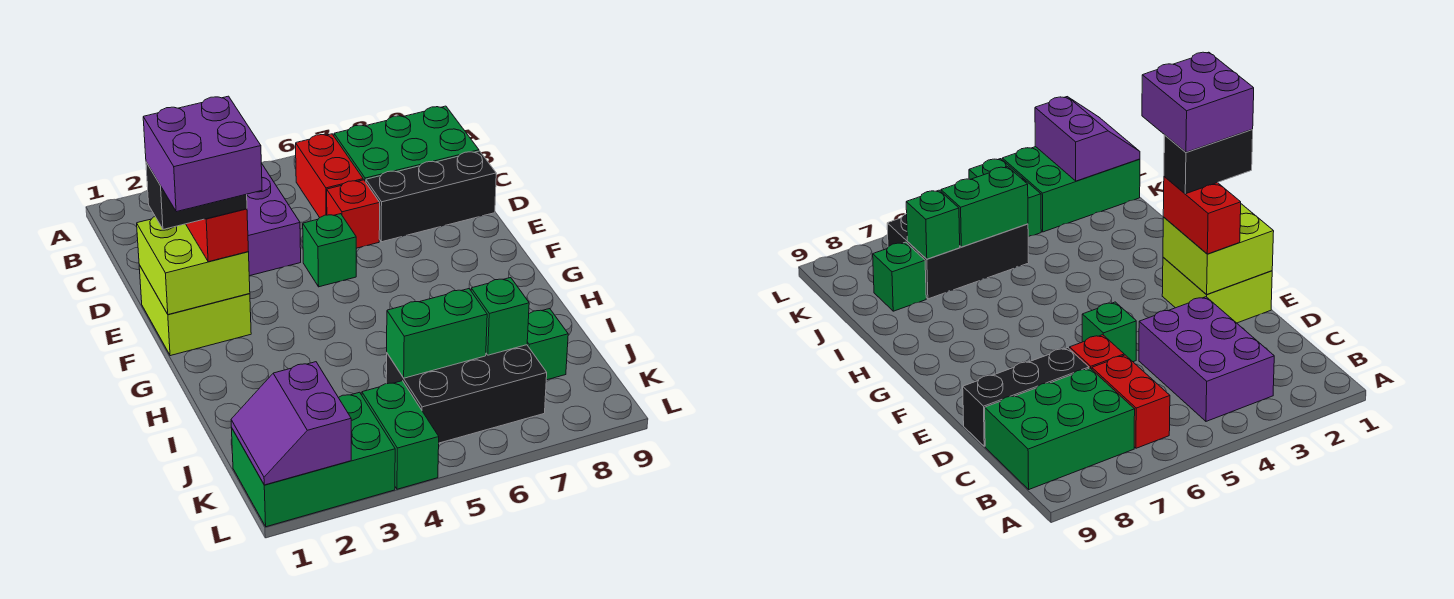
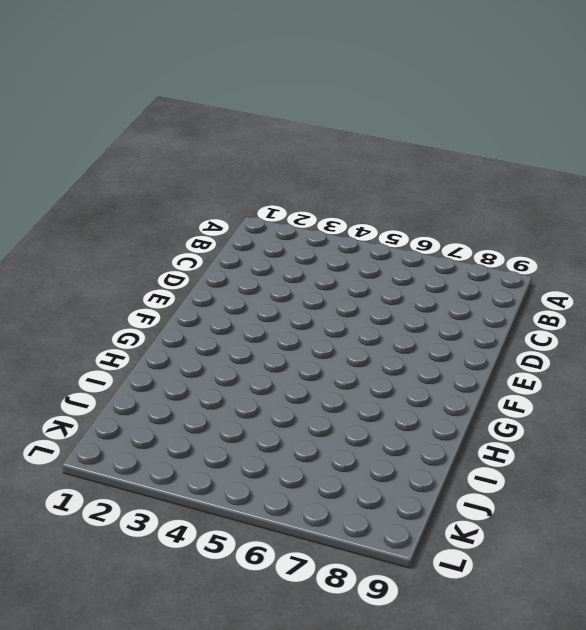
none -> purple brick B3:D4 level 1
none -> red brick B6:C6 level 1
none -> green brick B7:C9 level 1

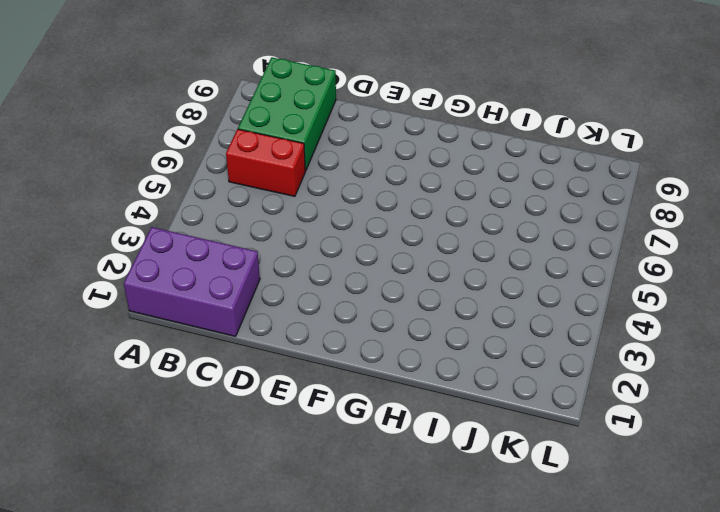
purple brick A1:C2 level 1 -> purple brick B3:D4 level 1
none -> red brick D6 level 1
none -> black brick D7:D9 level 1
none -> lime brick E1:F2 level 1

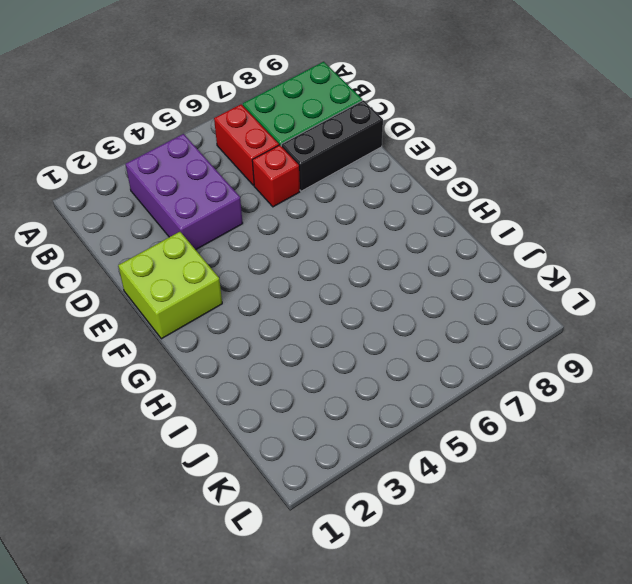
none -> green brick E5 level 1
none -> black brick J5:K7 level 1
none -> green brick J8 level 1

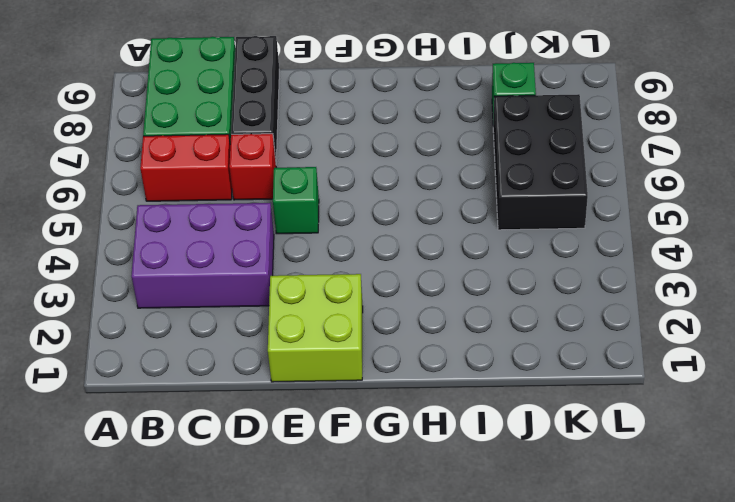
none -> green brick K1:L3 level 1
none -> green brick K4:L4 level 1
none -> lime brick E1:F2 level 2

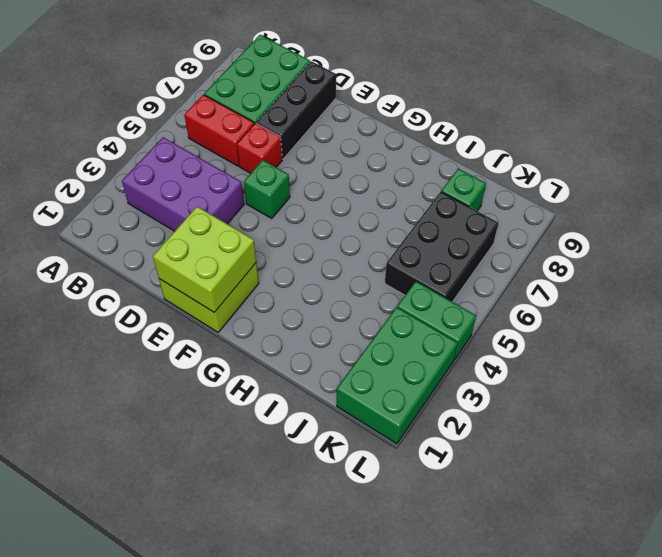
none -> green brick J5:J6 level 2
none -> green brick J7 level 2
none -> purple slope K1:L2 level 2 top 2

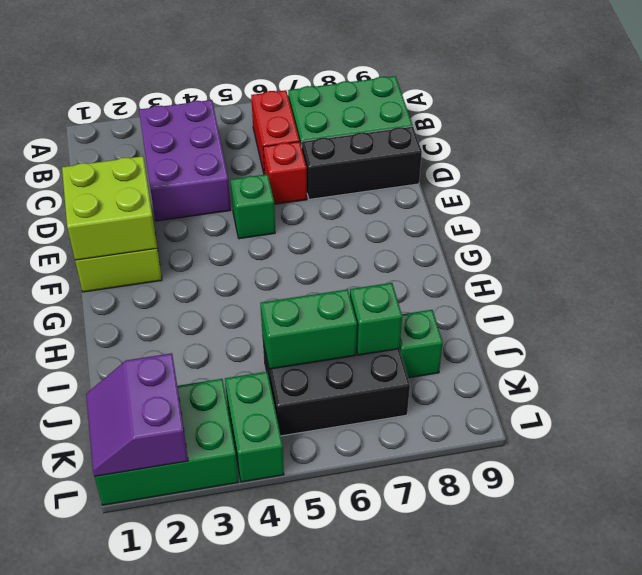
none -> red brick E2:F2 level 3
none -> black brick F1:F2 level 4
none -> purple brick F1:G2 level 5

